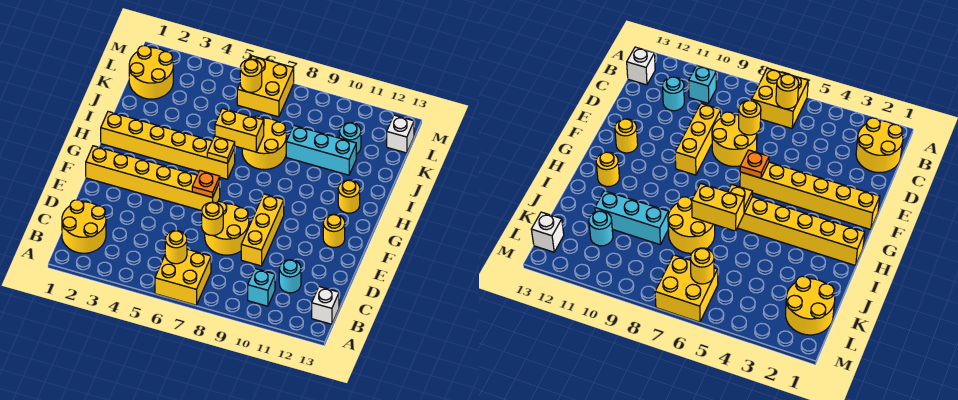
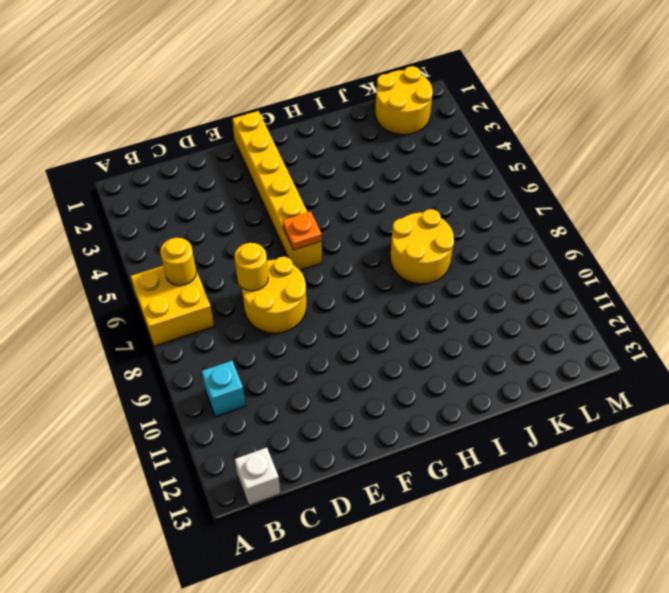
none -> yellow round brick B1:C2 level 1
none -> cyan round brick C11 level 1
none -> yellow brick D9:F9 level 1

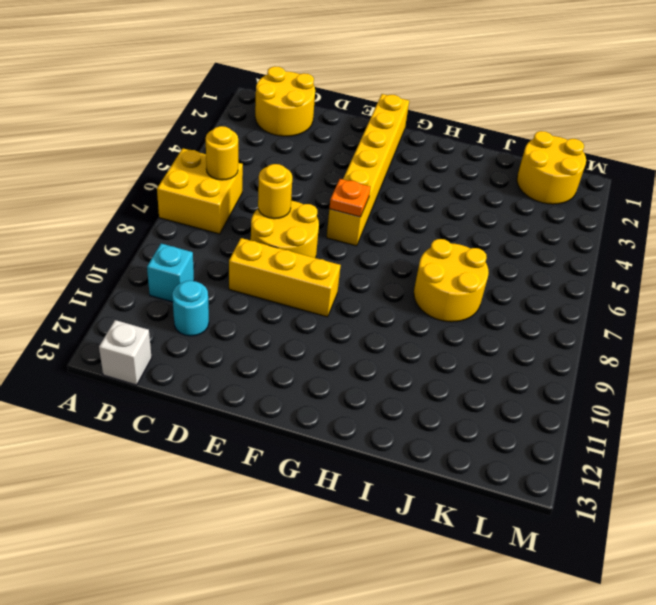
none -> yellow round brick F12 level 1
none -> yellow brick H1:H6 level 1
none -> yellow round brick H12 level 1

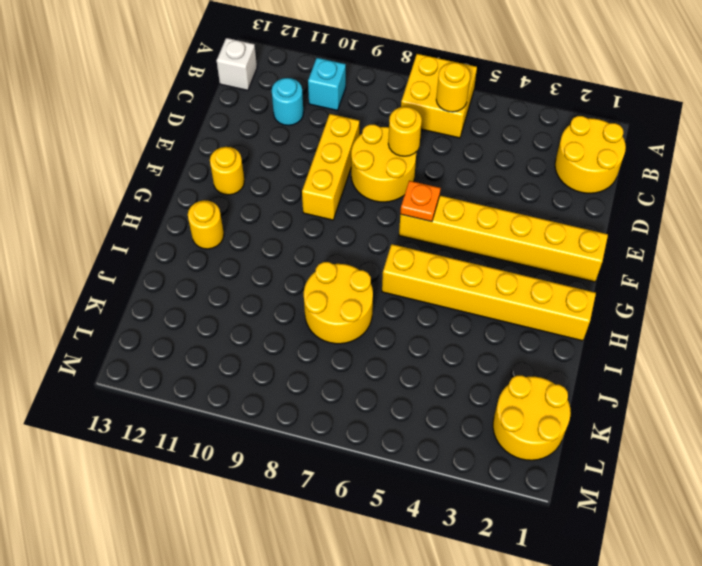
none -> cyan brick J9:J11 level 1
none -> cyan round brick K11 level 1
none -> yellow brick L6:M7 level 1

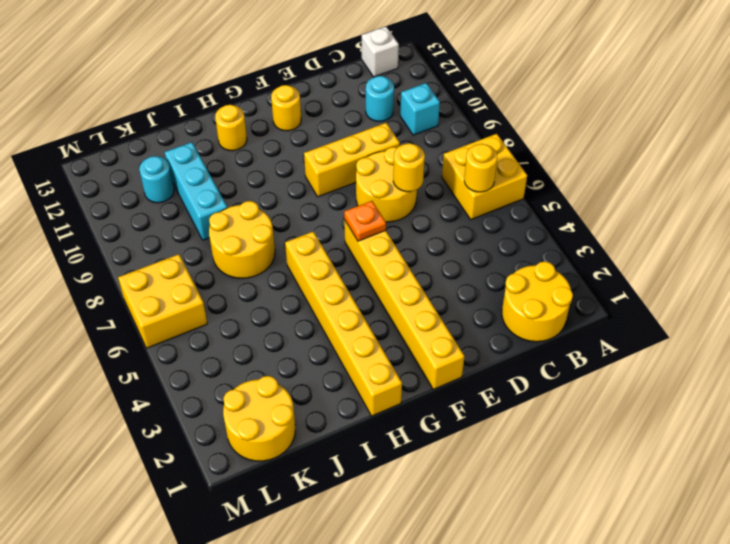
none -> white brick L13 level 1
none -> yellow plate H6 level 2
none -> yellow brick I6:I7 level 2

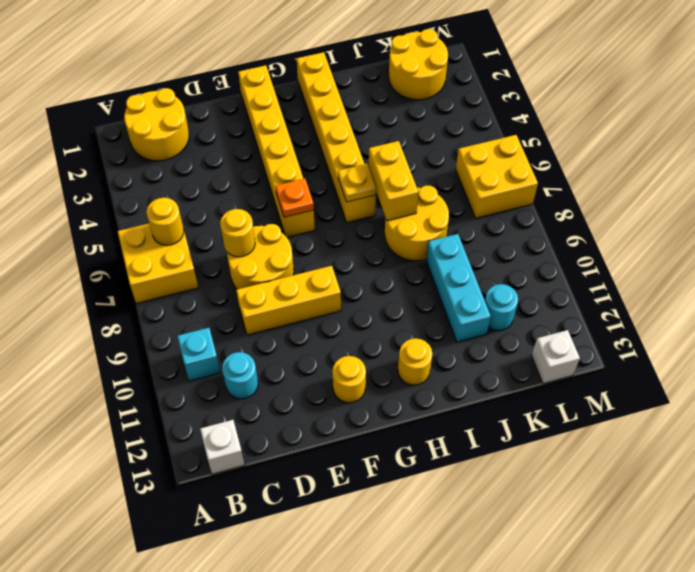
none -> yellow round brick L6 level 2

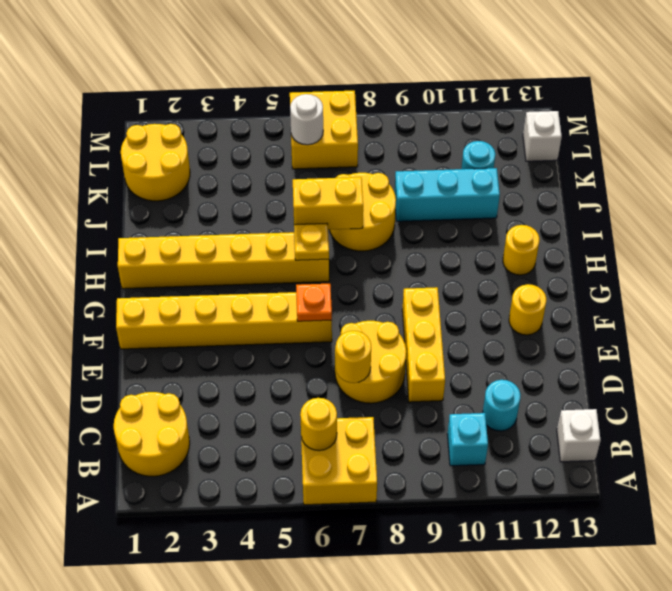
white round brick L6 level 2 -> yellow round brick L6 level 2

